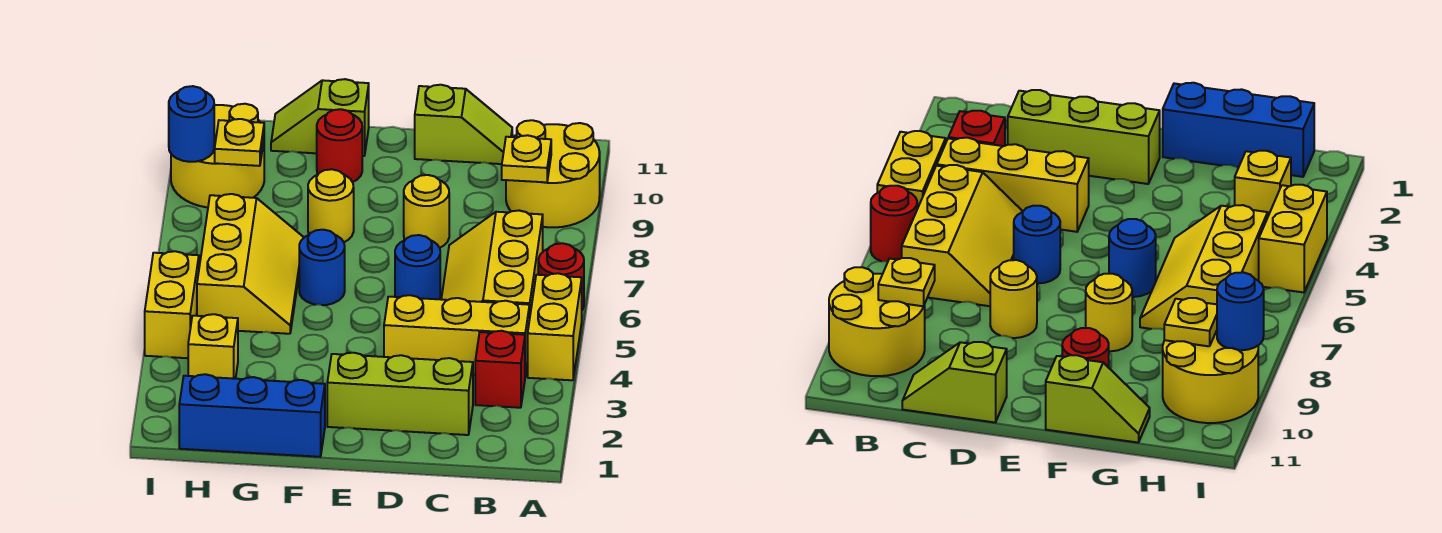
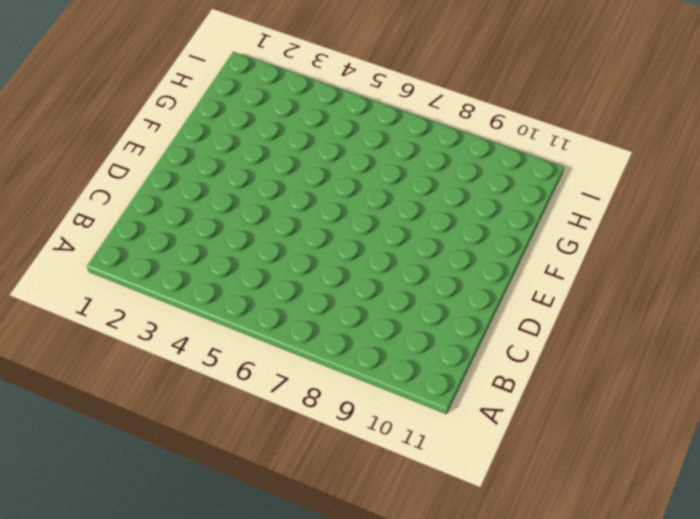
none -> yellow brick A4:A5 level 1
none -> red round brick A6 level 1
none -> yellow round brick A9:B10 level 1

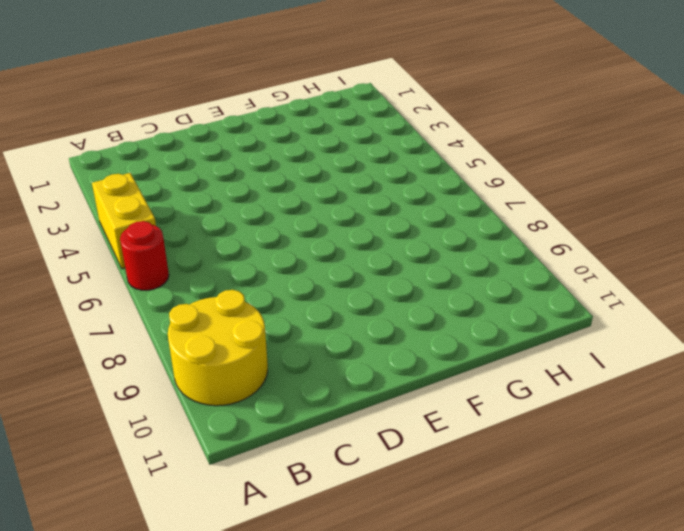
none -> red brick B3 level 1
none -> yellow brick B4:D4 level 1
none -> yellow slope B5:C7 level 1 top B

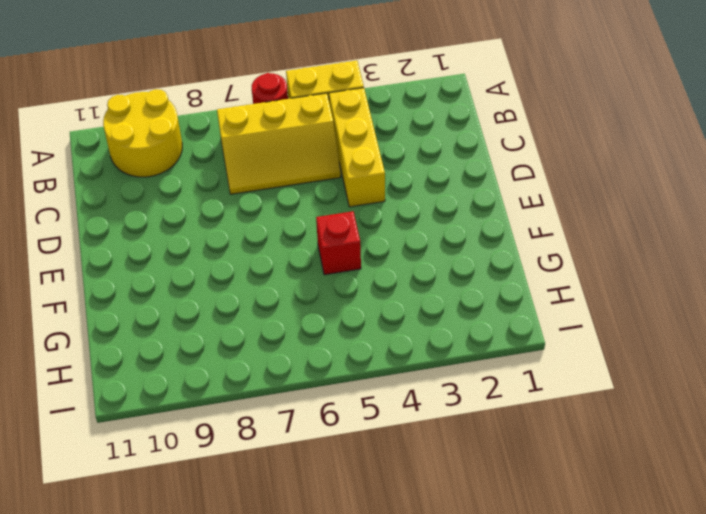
red brick F5 level 1 -> red brick B3 level 1
none -> lime brick C2:E2 level 1
none -> lime slope C11:D11 level 1 top D
none -> blue round brick D6 level 1

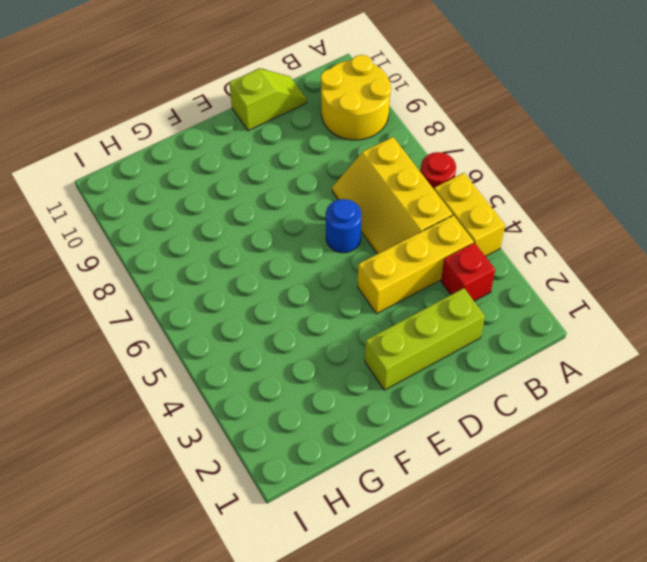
none -> yellow round brick D8 level 1
none -> blue brick F1:H1 level 1
none -> blue round brick F6 level 1

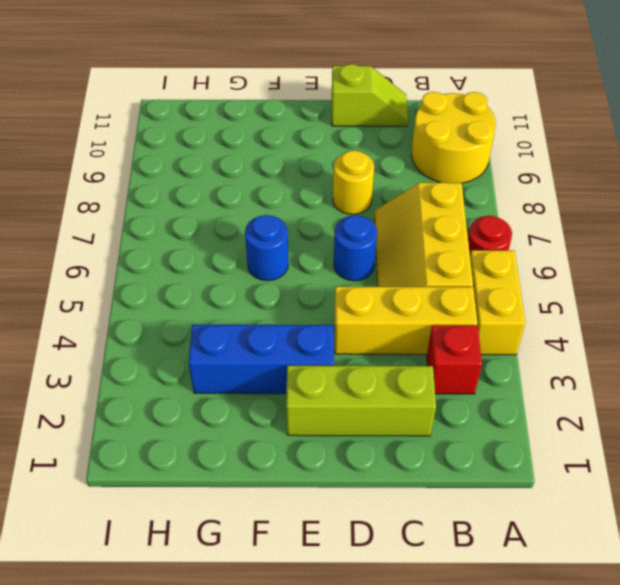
blue brick E3:G3 level 1 -> blue brick F1:H1 level 1
none -> yellow round brick F8 level 1
none -> red round brick F10 level 1
none -> lime slope F11:G11 level 1 top F

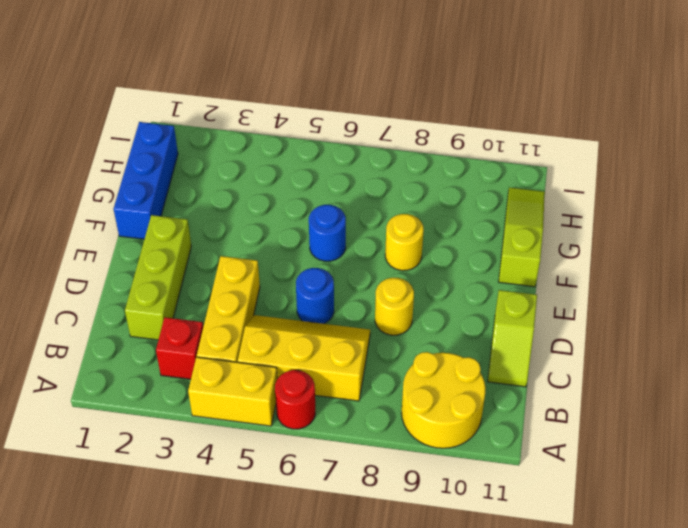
lime slope F11:H11 level 1 top F -> lime slope F11:G11 level 1 top F
none -> red round brick F10 level 1
none -> yellow slope G5:H7 level 1 top H
none -> yellow brick H3 level 1

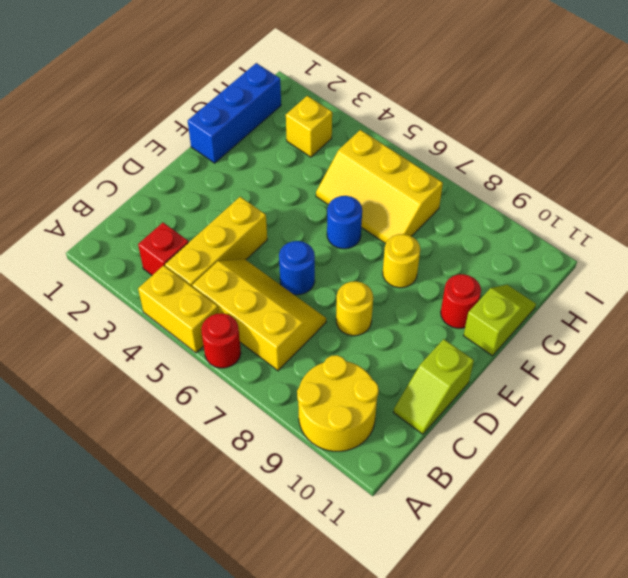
none -> lime brick C2:E2 level 1
none -> yellow round brick H9:I10 level 1
none -> yellow brick I4:I5 level 1

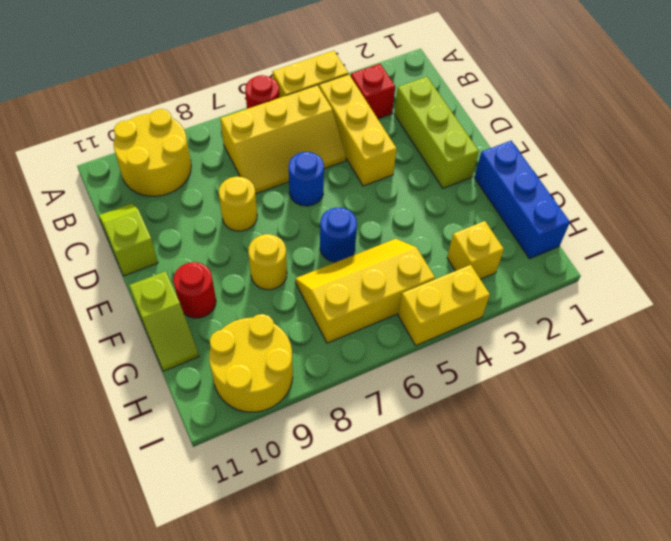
none -> yellow plate B9 level 2
none -> yellow plate H9 level 2
none -> blue round brick I9 level 2

